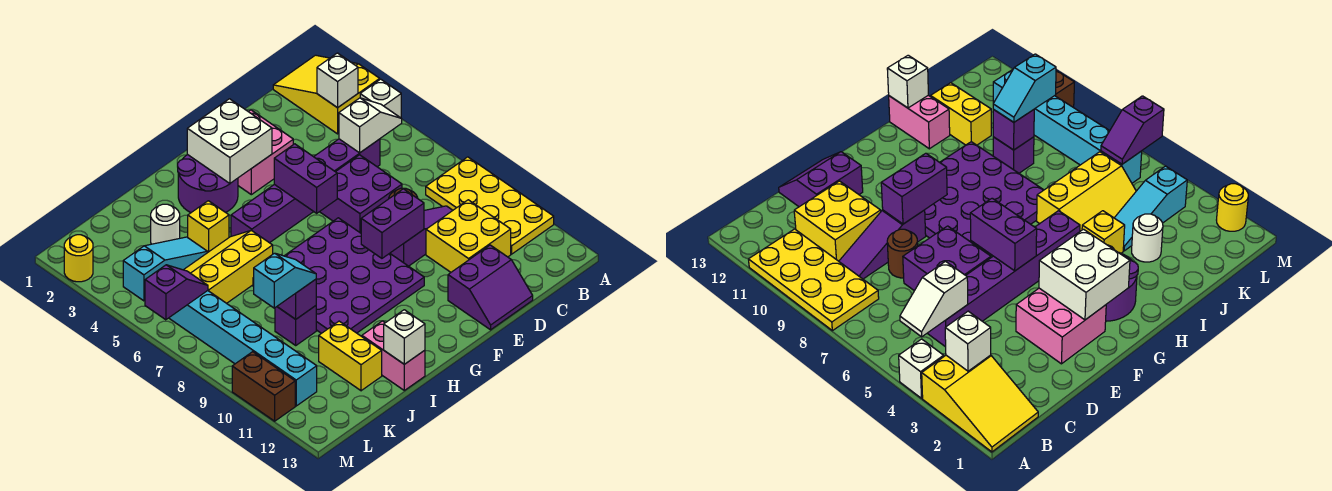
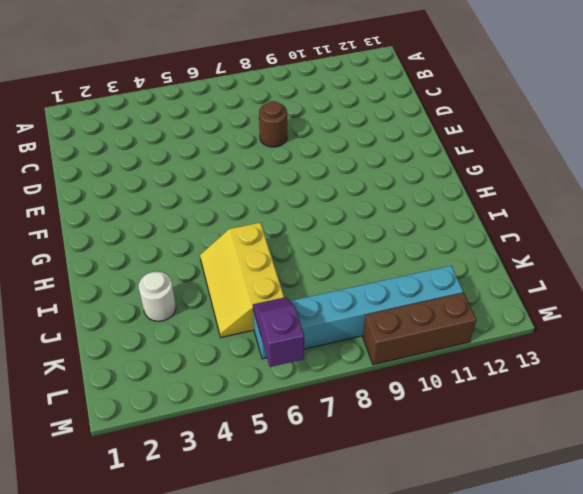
brown brick M9:M11 level 1 -> brown brick M10:M11 level 1
none -> yellow slope A1:B3 level 1 top 3
none -> white brick A4 level 1
none -> yellow plate A8:B11 level 1
none -> purple brick C5:H5 level 1

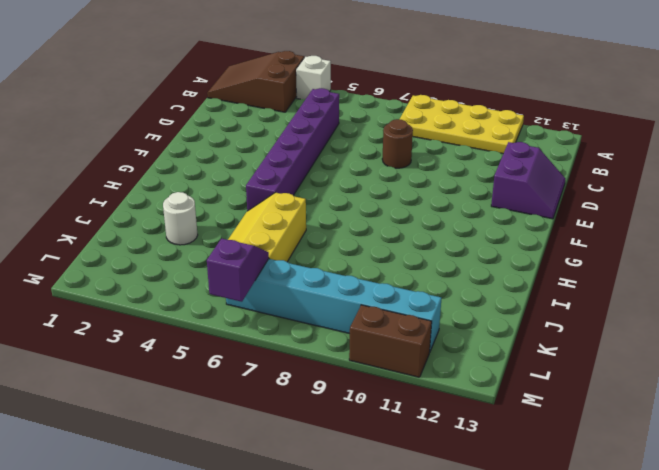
brown slope A1:B3 level 1 top 3 -> yellow slope A1:B3 level 1 top 3
none -> purple slope C9:E9 level 1 top E
none -> yellow brick C10:D11 level 1
none -> purple brick D6:E7 level 1
none -> pink brick E2:F3 level 1

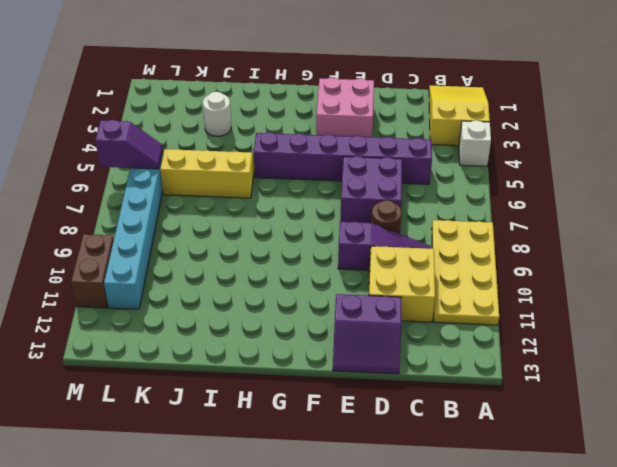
none -> purple plate F7:I10 level 1
none -> purple round brick G2:H3 level 1
none -> yellow brick I4 level 1
none -> pink brick I12:I13 level 1

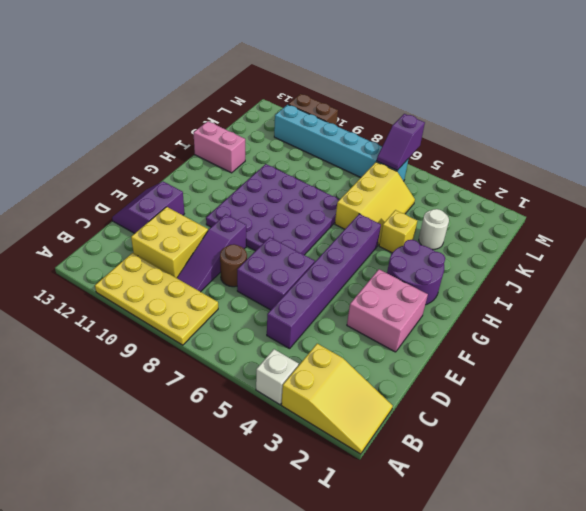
none -> cyan slope J4:L4 level 1 top L
none -> purple brick J9 level 1
none -> yellow brick J11:J12 level 1
none -> yellow round brick M2 level 1

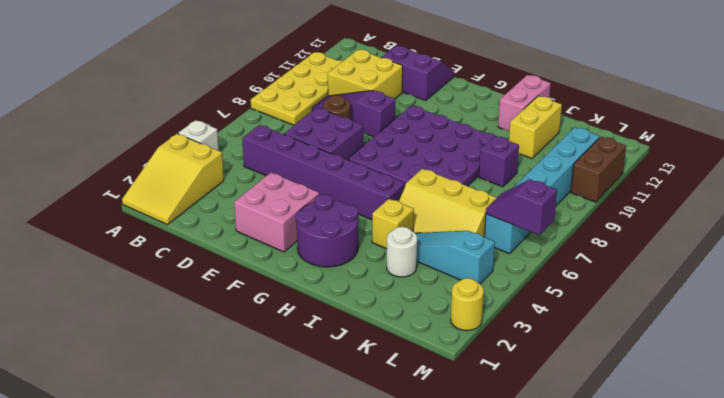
none -> white brick B3 level 2
none -> white slope B5:C5 level 2 top C
none -> purple brick E9:F9 level 2
none -> white brick F2:G3 level 2

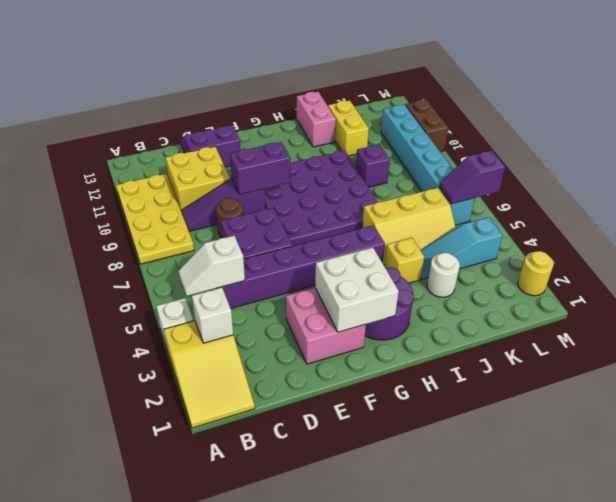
none -> purple brick F5:F6 level 2
none -> white brick I13 level 2
none -> purple brick J9 level 2
none -> cyan slope J9:K9 level 3 top K

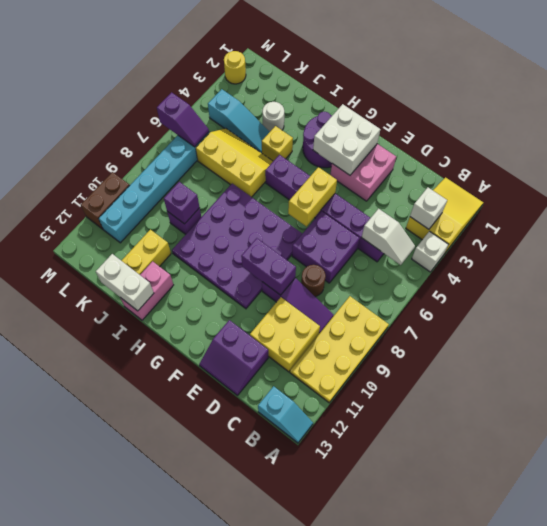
cyan slope A13:B13 level 1 top B -> cyan slope J9:K9 level 3 top K
yellow brick F5:F6 level 2 -> purple brick F5:F6 level 2
white brick I13:J13 level 2 -> white brick I13 level 2

